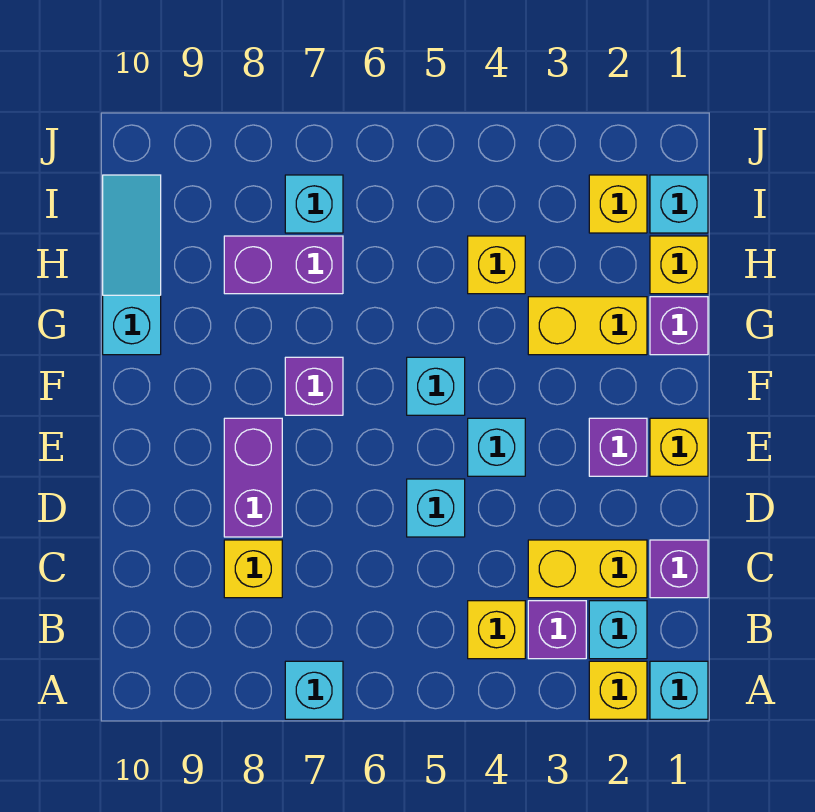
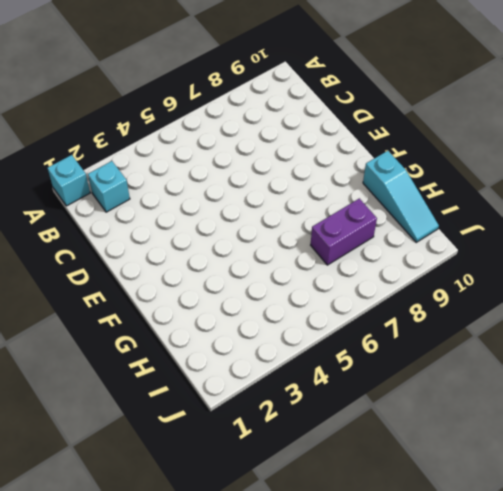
none -> yellow brick A2 level 1
none -> cyan brick A7 level 1
none -> purple brick B3 level 1

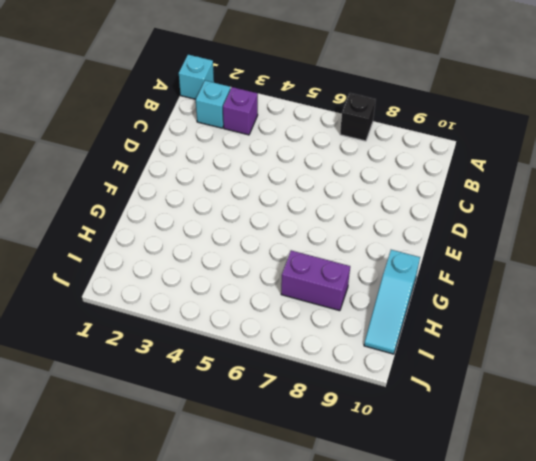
black brick A7 level 1 -> cyan brick A7 level 1
none -> yellow brick A2 level 1
none -> yellow brick B4 level 1
none -> purple brick C1 level 1

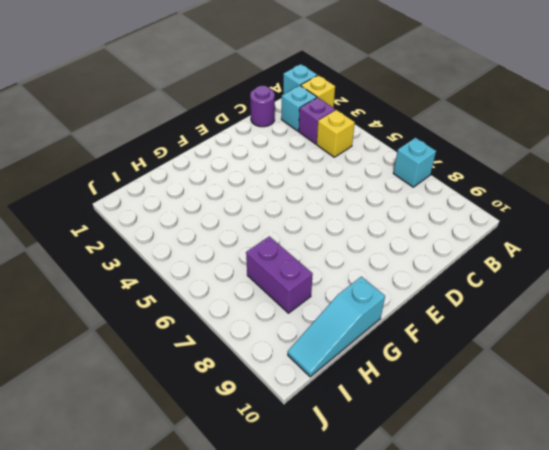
purple round brick C1 level 1 -> purple brick C1 level 1
none -> yellow brick C2:C3 level 1
none -> yellow brick C8 level 1
none -> cyan brick D5 level 1

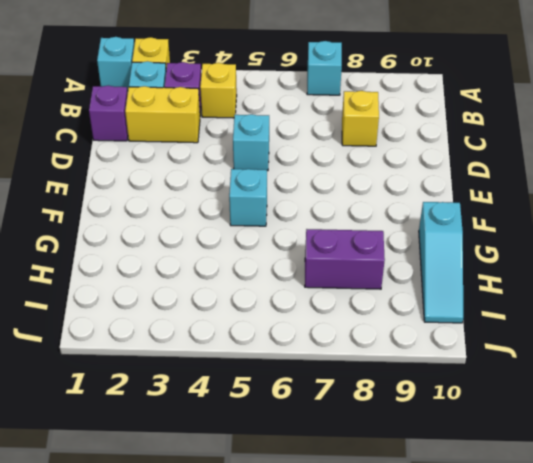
none -> purple brick D8:E8 level 1
none -> yellow brick E1 level 1
none -> purple brick E2 level 1

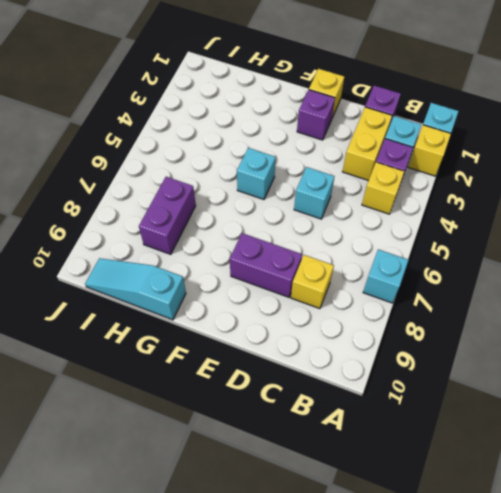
none -> cyan brick E4 level 1
none -> purple brick F7 level 1
none -> purple brick G1 level 1

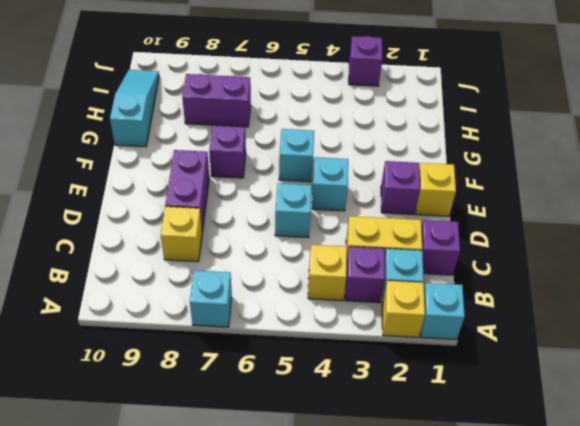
purple brick J3 level 1 -> purple brick G1 level 1
none -> yellow brick G2:G3 level 1
none -> yellow brick H1 level 1
none -> yellow brick H4 level 1

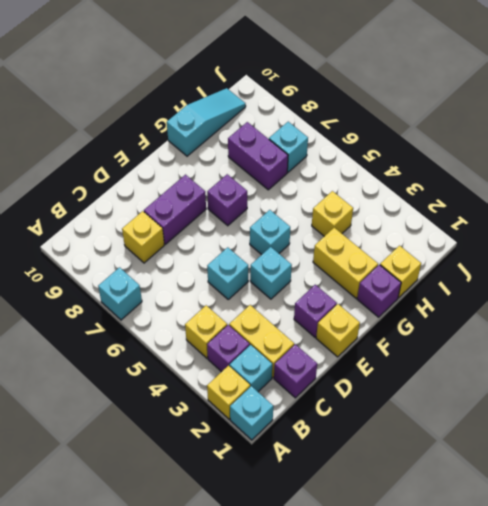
none -> cyan brick I1 level 1
none -> yellow brick I2 level 1

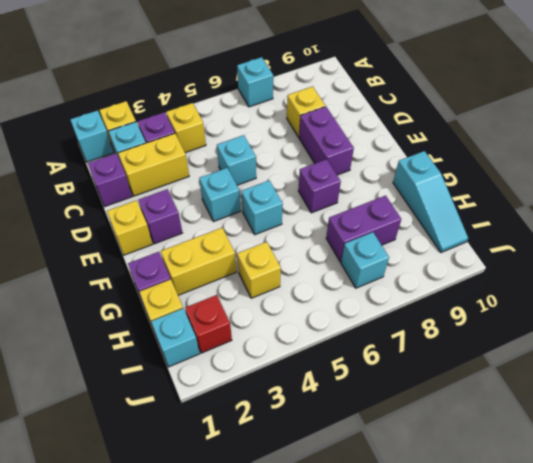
red brick I2 level 1 -> yellow brick I2 level 1

